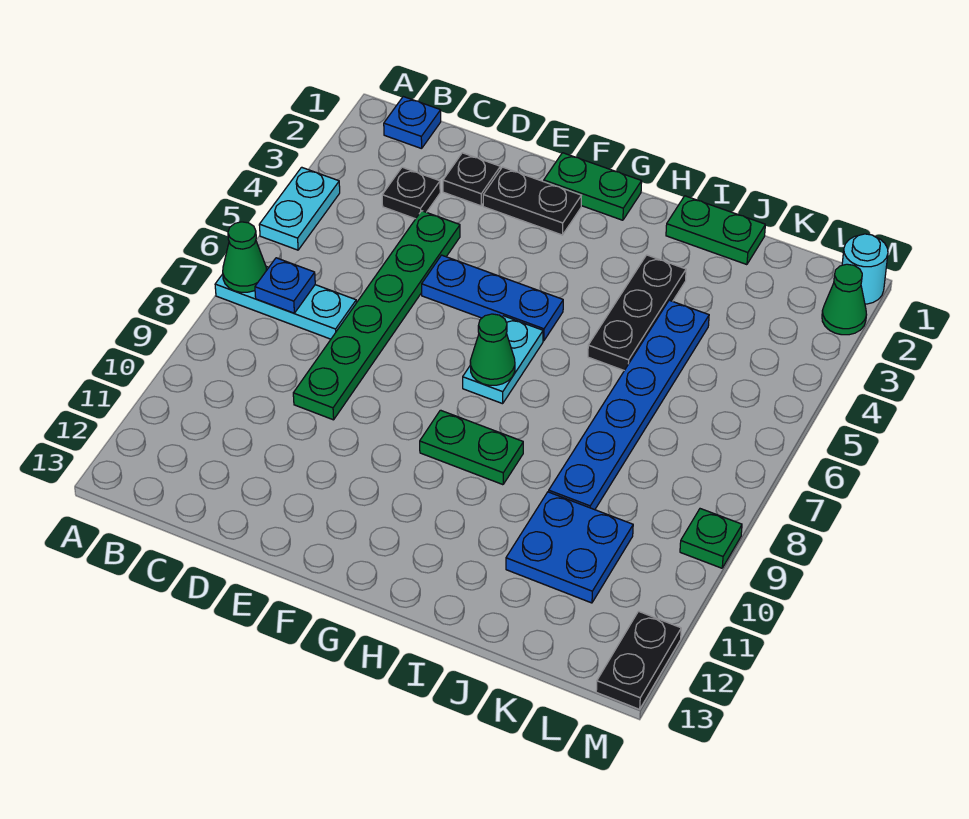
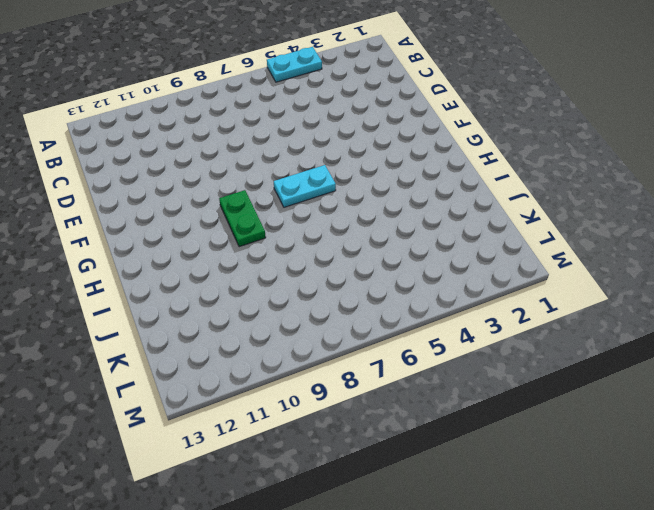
none -> cyan plate A7:C7 level 1
none -> blue plate B1 level 1
none -> black plate C3 level 1

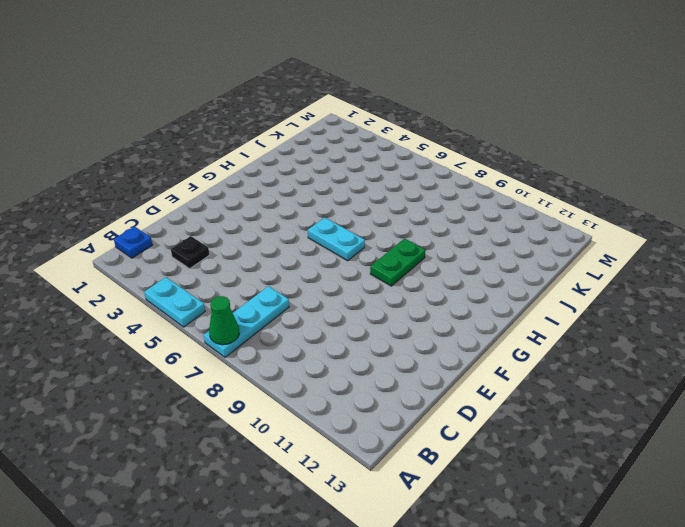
none -> black plate D2 level 1
none -> green plate D4:D9 level 1
none -> black plate E2:F2 level 1

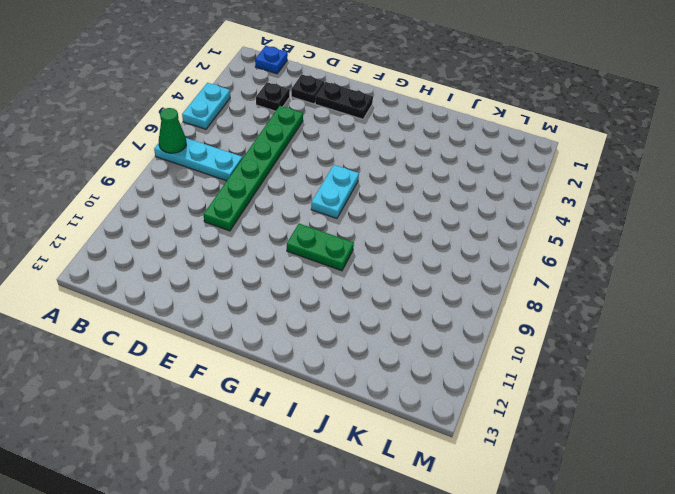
none -> blue plate E5:G5 level 1
none -> green plate F1:G1 level 1
none -> green plate I1:J1 level 1

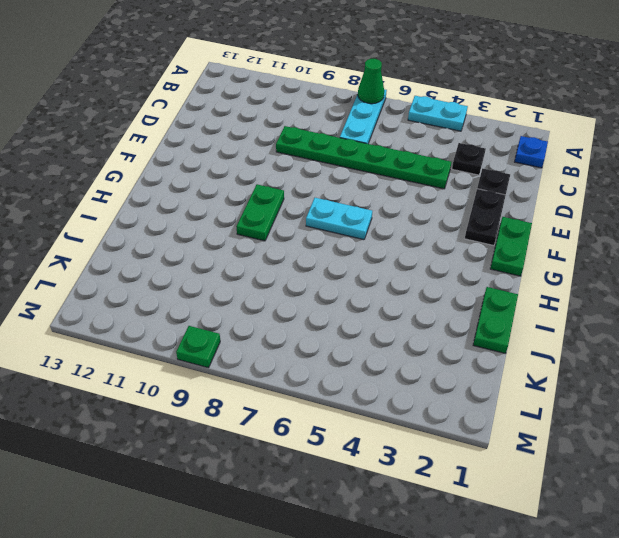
none -> blue plate E5:G5 level 1
none -> black plate I3:I5 level 1
none -> blue plate J4:J9 level 1

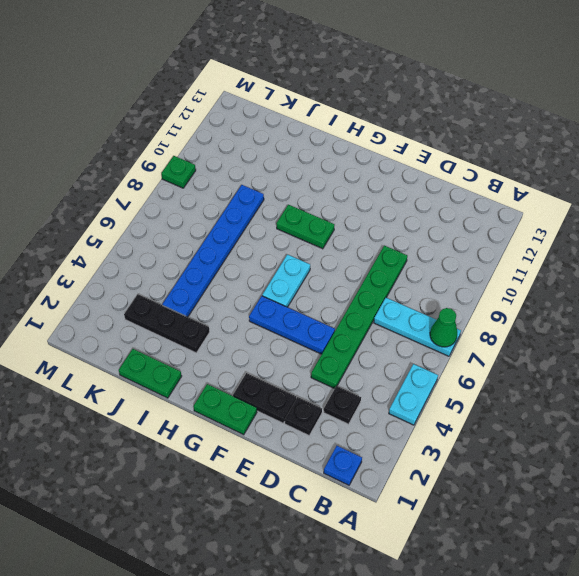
black plate I3:K3 level 1 -> black plate I3:I5 level 1
none -> blue plate J10:K11 level 1
none -> cyan round brick M1 level 1
none -> green cone M2 level 1

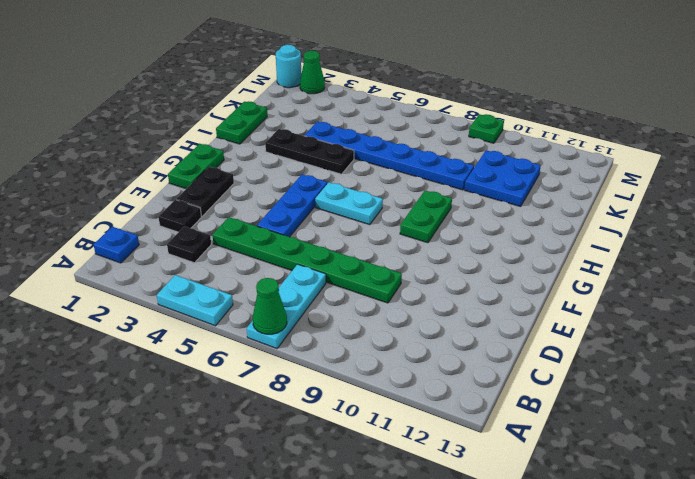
none -> black plate M12:M13 level 1
none -> blue plate B7 level 2
none -> green cone G7 level 2

